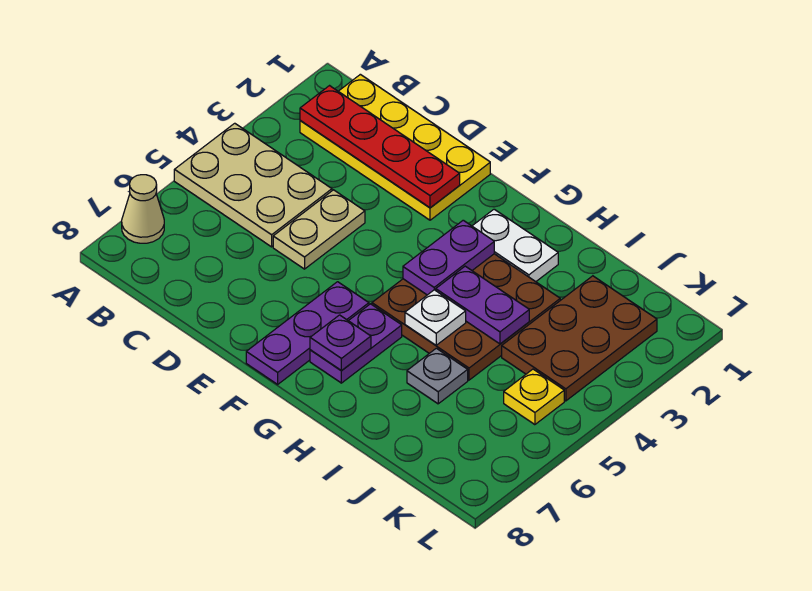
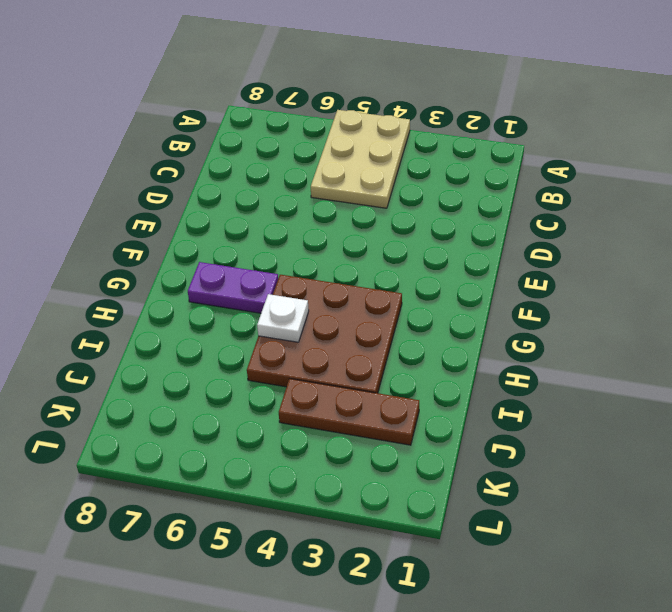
brown plate J2:J4 level 1 -> brown plate J2:K4 level 1
none -> tan cone A7 level 1
none -> yellow plate B1:E2 level 1
none -> tan plate D4:D5 level 1

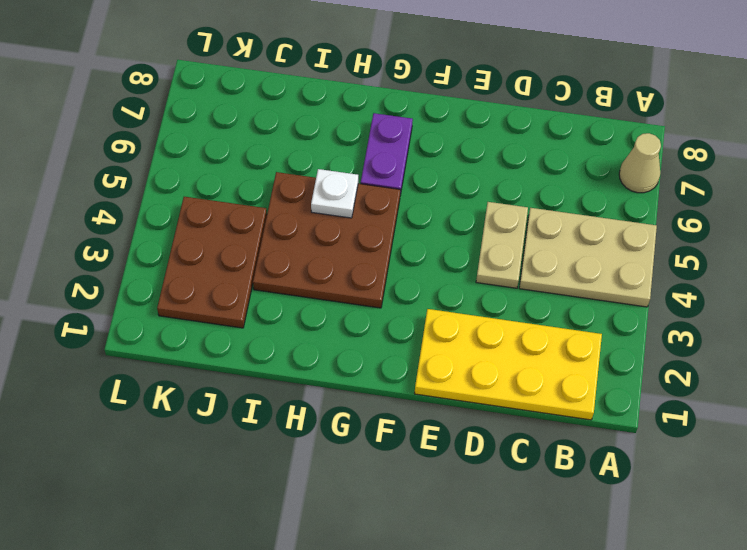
none -> purple plate F6:F8 level 1
none -> white plate G2:H2 level 1
none -> grey plate I6 level 1

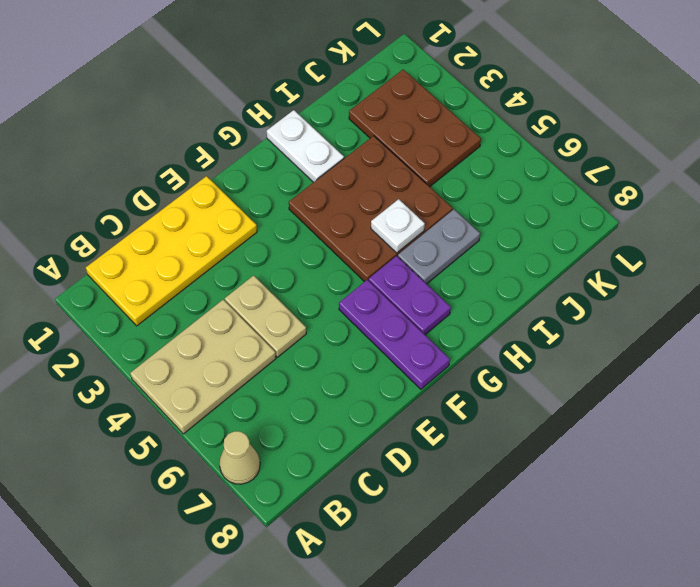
white plate H1:H2 level 1 -> white plate G2:H2 level 1
grey plate H6:I6 level 1 -> grey plate I6 level 1
none -> yellow plate K5 level 1
none -> red plate B2:E2 level 2
none -> purple plate G3:G4 level 2

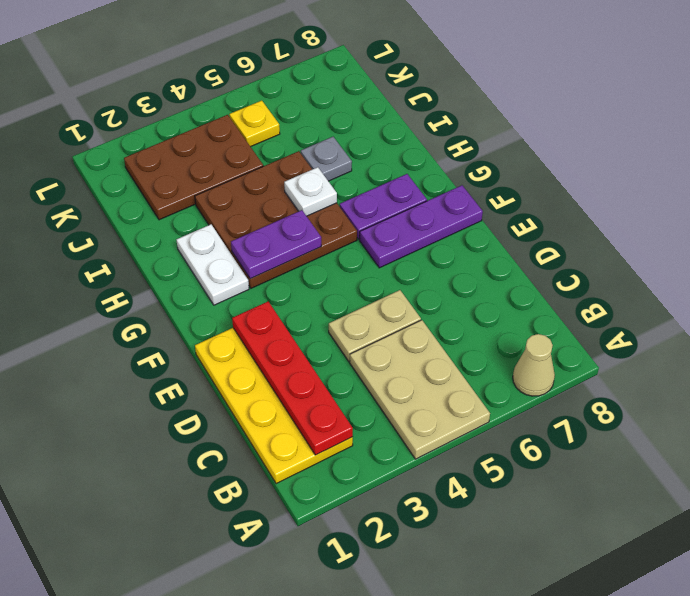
none -> purple plate G7 level 2
none -> purple plate H4:I4 level 2

